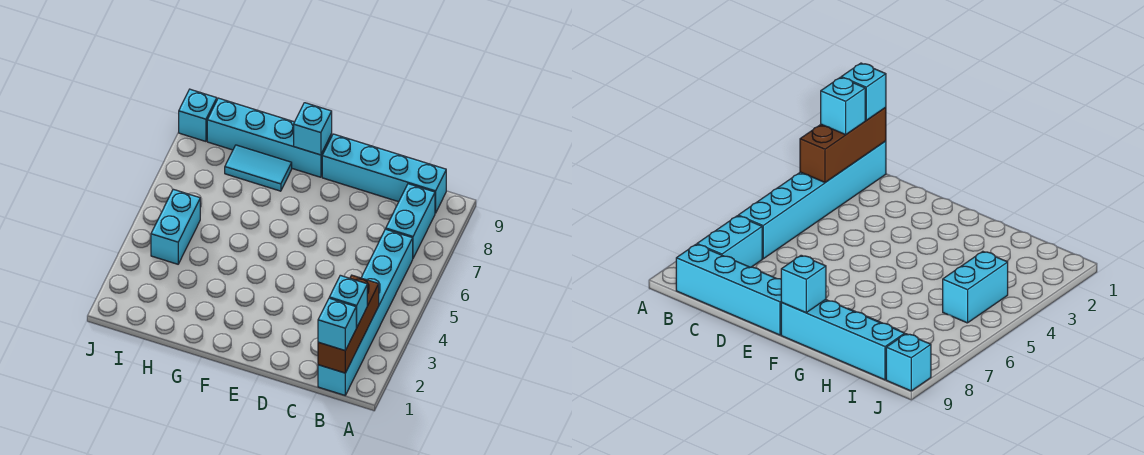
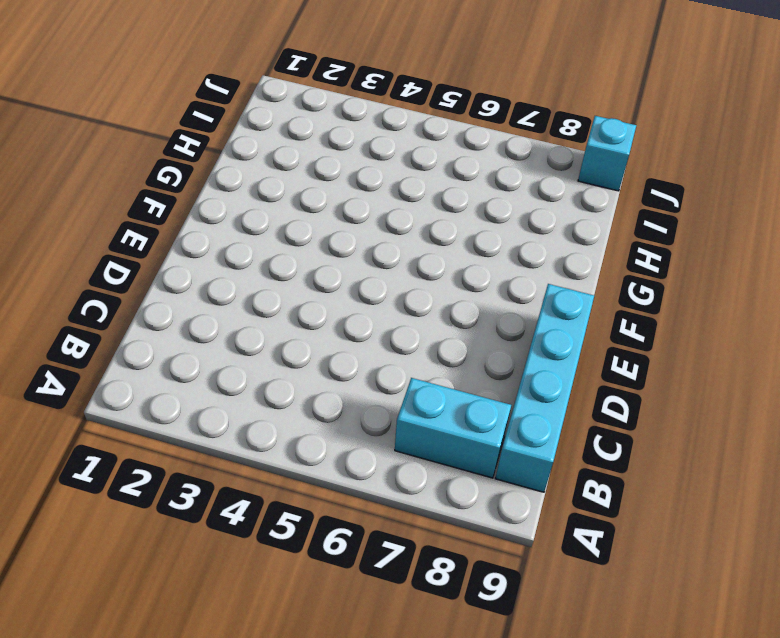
none -> cyan brick B1:B6 level 1
none -> cyan brick F9:I9 level 1

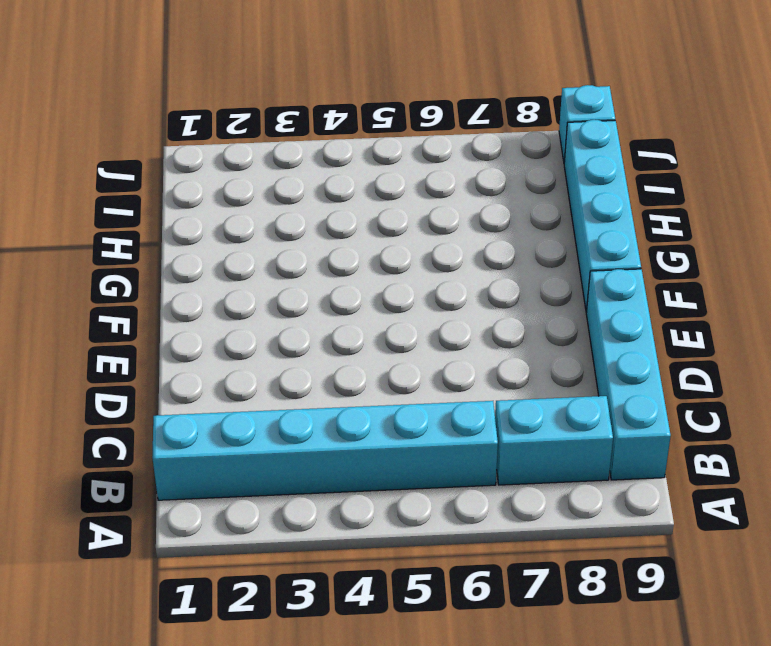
none -> cyan tile G8:H8 level 1
none -> cyan brick I4:I5 level 1

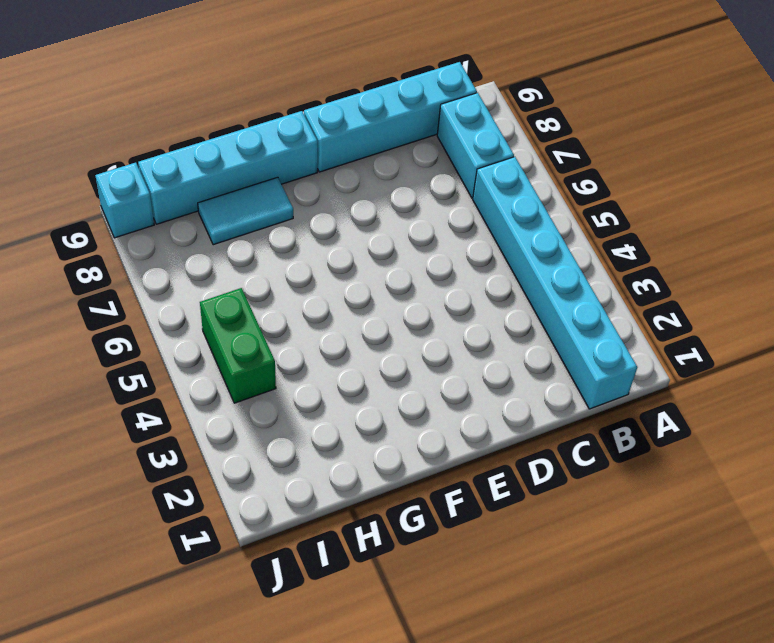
green brick I4:I5 level 1 -> cyan brick I4:I5 level 1
none -> brown brick B1:B3 level 2
none -> cyan brick F9 level 2

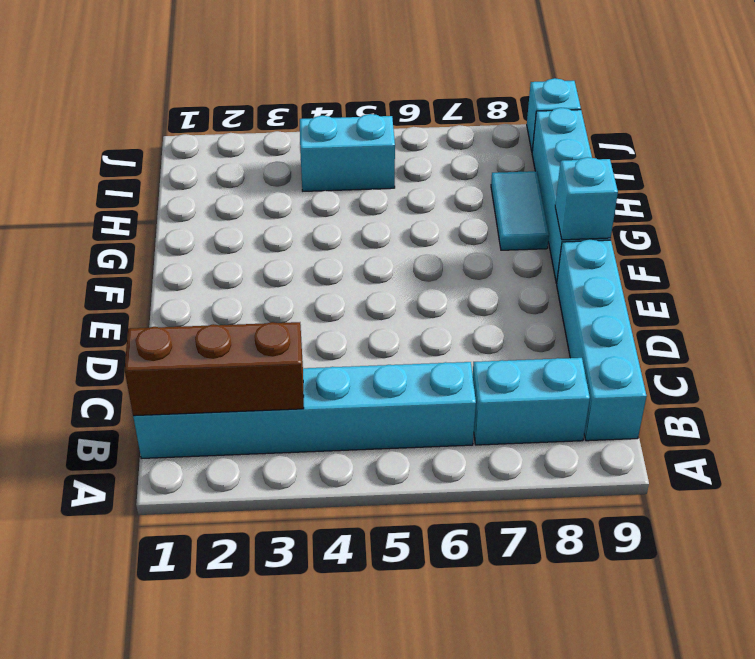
none -> cyan brick B1 level 3
none -> cyan brick B2 level 3

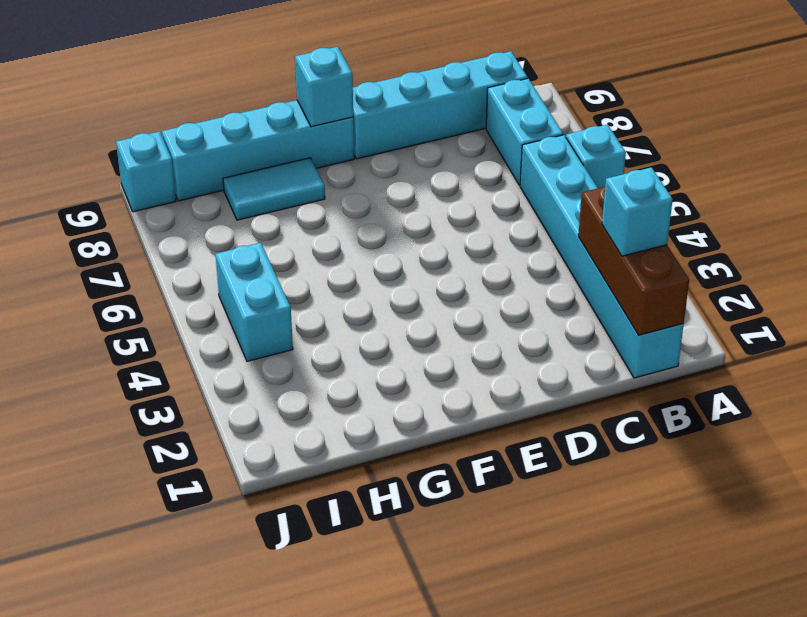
cyan brick A6 level 1 -> cyan brick B1 level 3

